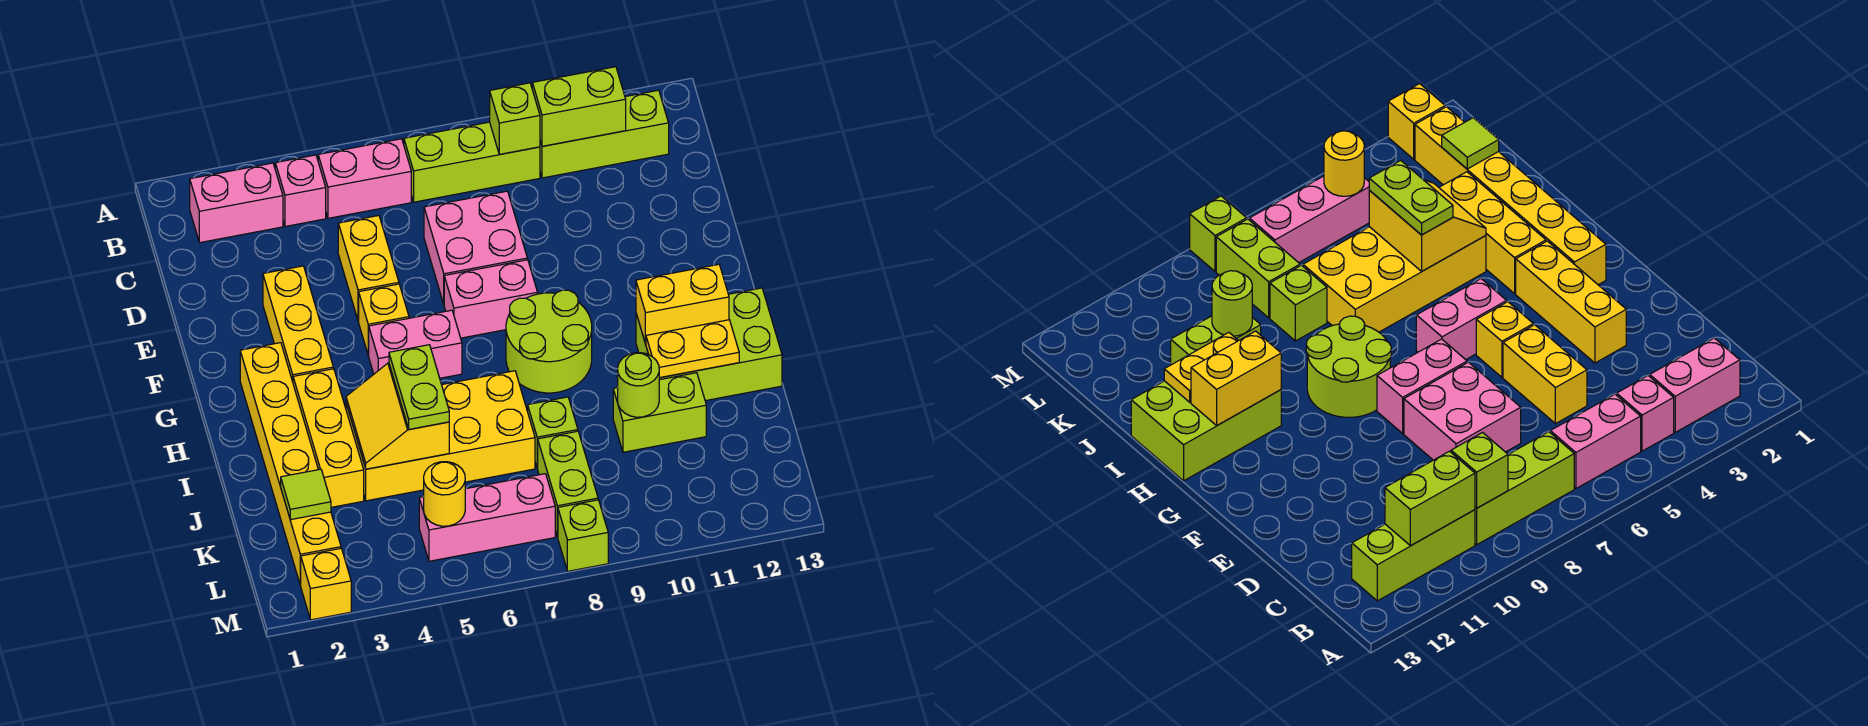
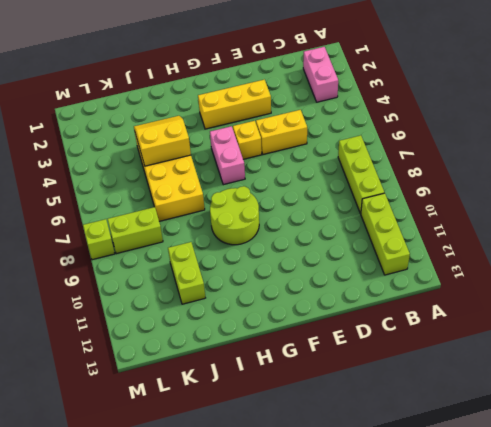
none -> pink brick B4 level 1
none -> pink brick B5:B6 level 1
none -> pink brick D7:E8 level 1
none -> pink brick F7:F8 level 1

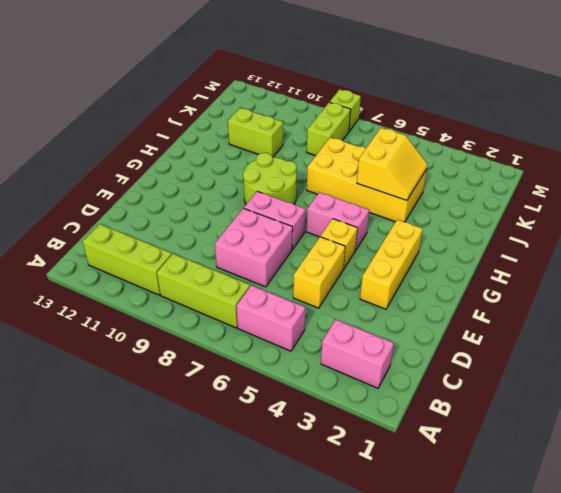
none -> pink brick B4 level 1
none -> yellow brick G2:L2 level 1
none -> yellow brick H3:J3 level 1
none -> lime brick H11:I13 level 1

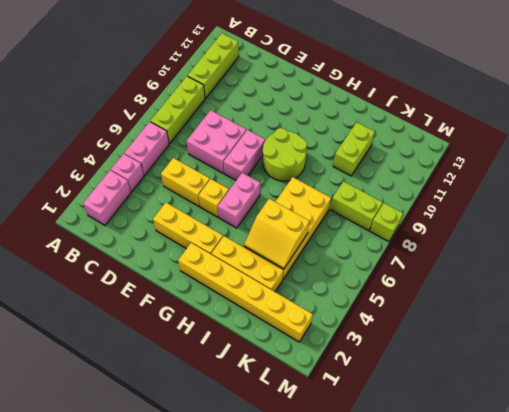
none -> lime brick H11:I13 level 1
none -> lime brick J8 level 1
none -> pink brick L5:L7 level 1
none -> yellow brick M2 level 1

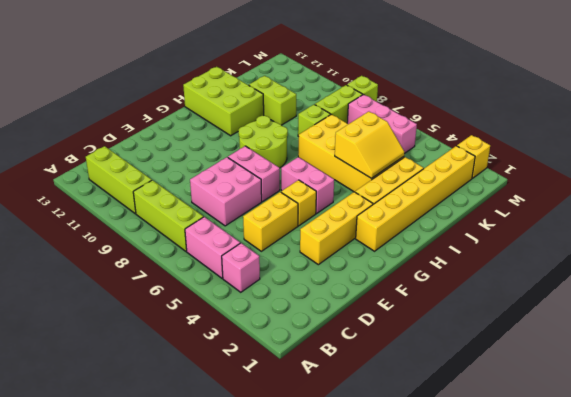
none -> pink brick B2:B3 level 1
none -> lime brick B9 level 2
none -> lime brick B10:B11 level 2
none -> yellow brick H11:H12 level 2

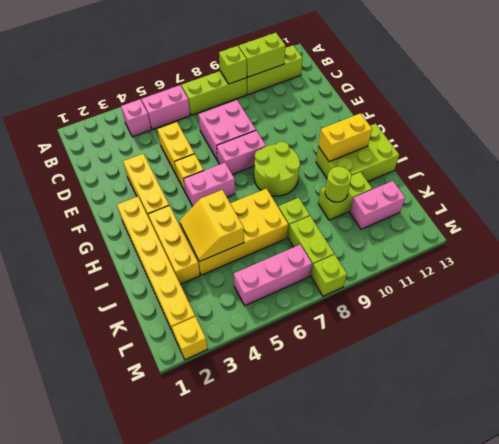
pink brick K11:K12 level 1 -> pink brick B2:B3 level 1
none -> yellow plate I11:I12 level 2
none -> lime tile K2 level 2
none -> yellow round brick L5 level 2
none -> lime plate I5:J5 level 3

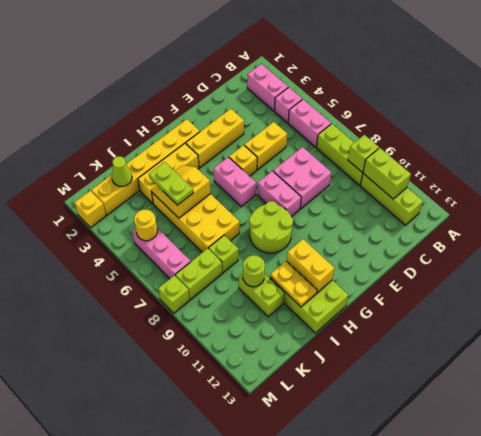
lime plate J4:J5 level 3 -> lime plate I5:J5 level 3
lime cone K2 level 2 -> lime tile K2 level 2

